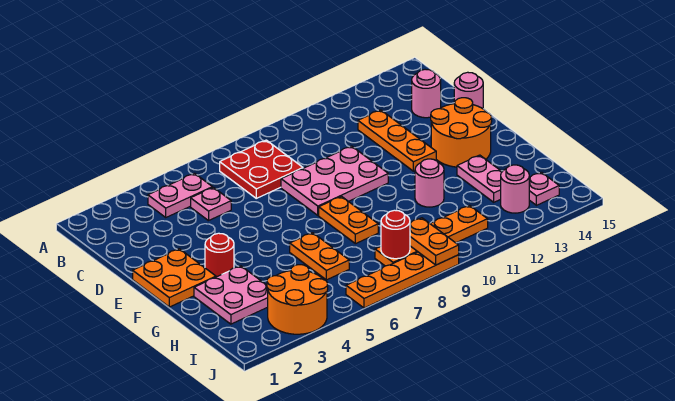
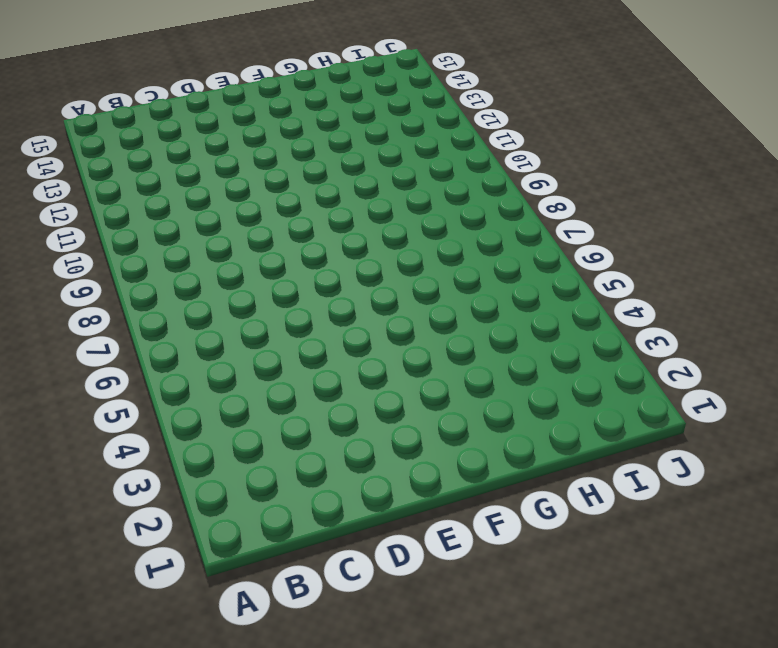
none -> pink plate B4:B5 level 1
none -> red plate B7:C8 level 1
none -> pink plate C5 level 1

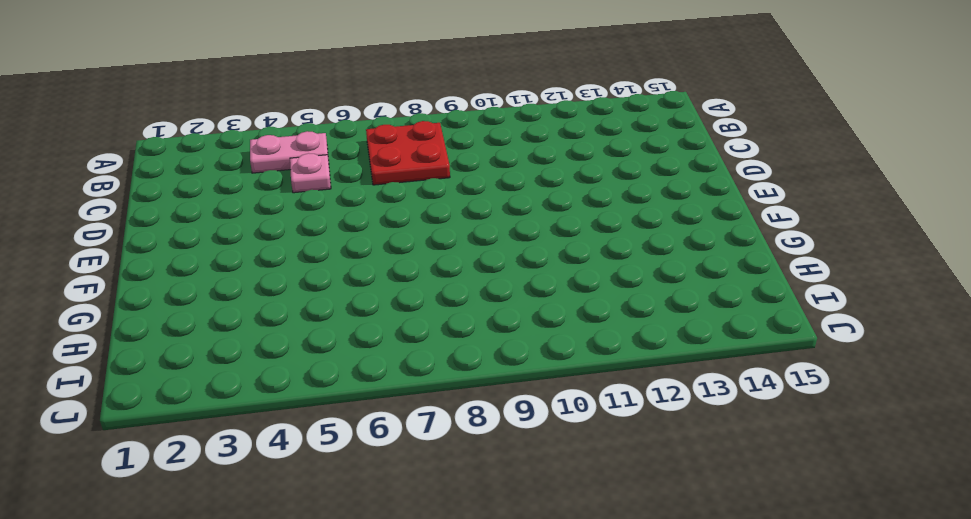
none -> orange plate C12:E12 level 1
none -> pink round brick C14 level 1
none -> pink plate D8:E10 level 1

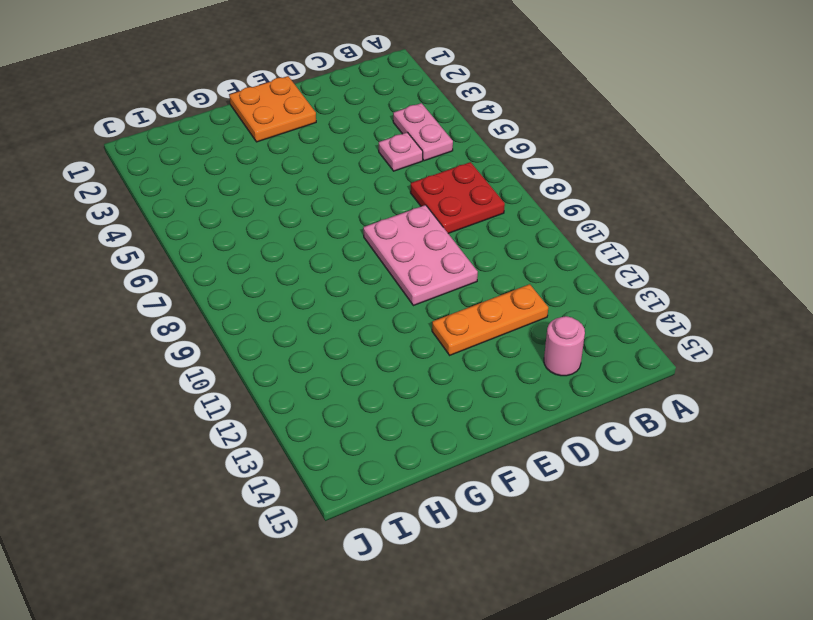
none -> pink round brick D15 level 1
none -> orange round brick E13:F14 level 1
none -> red round brick F3 level 1

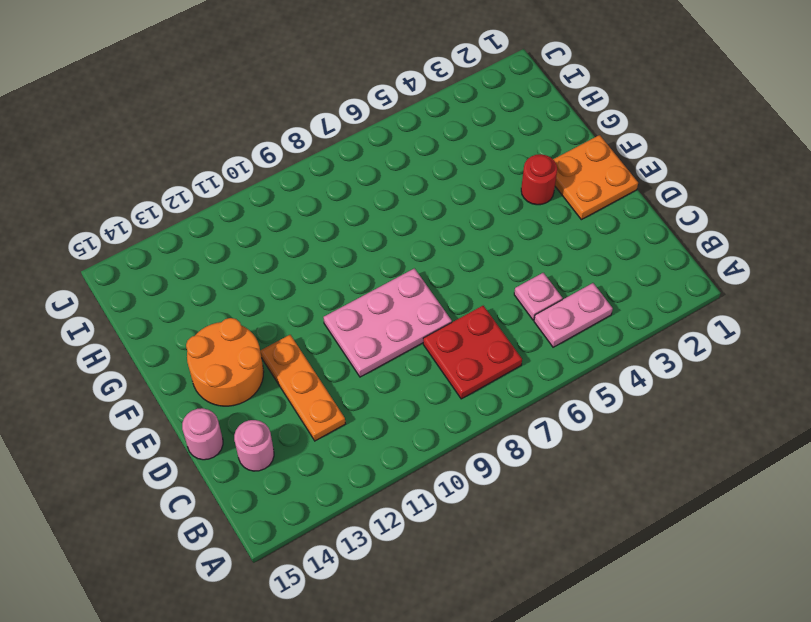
none -> orange plate F8:G8 level 1
none -> pink plate G2:H3 level 1
none -> orange plate G6:H6 level 1

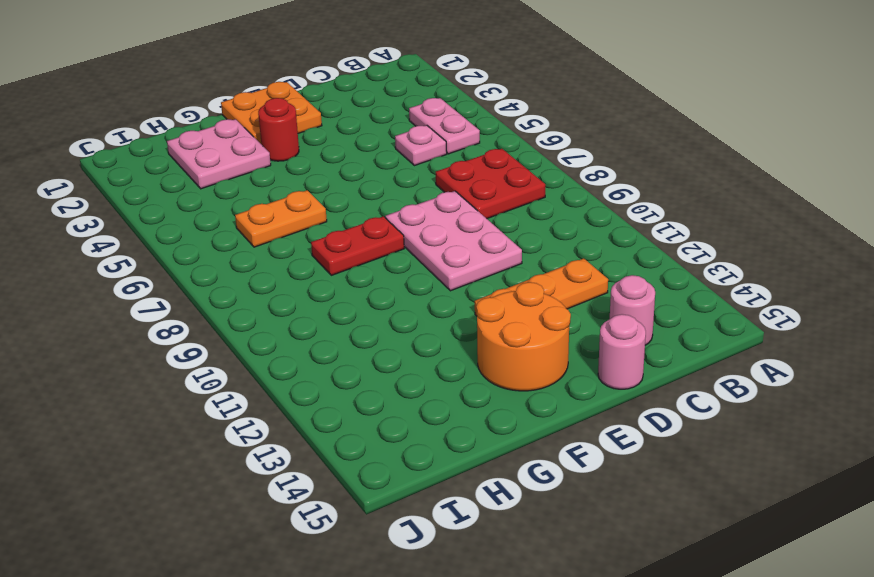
red plate F8:G8 level 1 -> orange plate F8:G8 level 1
none -> pink round brick G11 level 1
none -> pink plate G13:H13 level 1
none -> orange round brick I3:J4 level 1

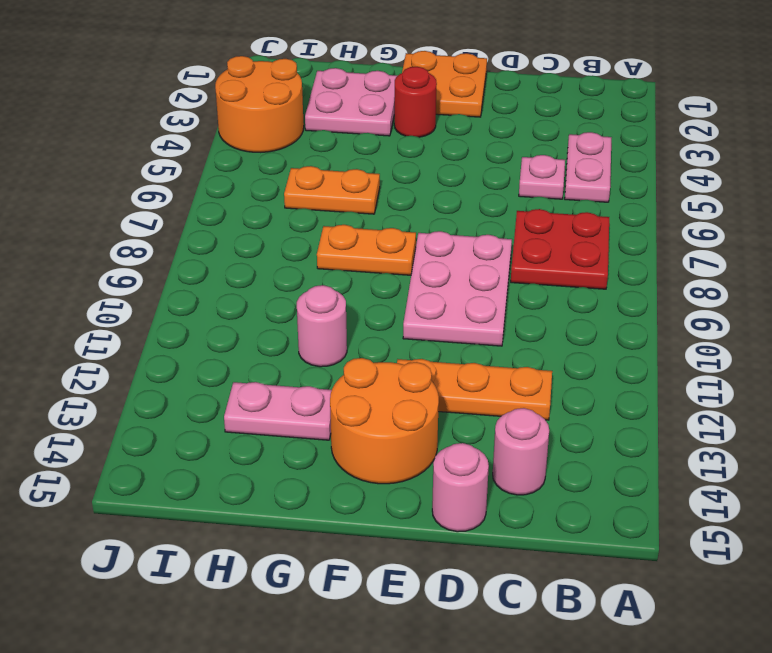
none -> orange plate I8:I11 level 1
none -> pink round brick I13 level 1
none -> pink plate I14 level 1

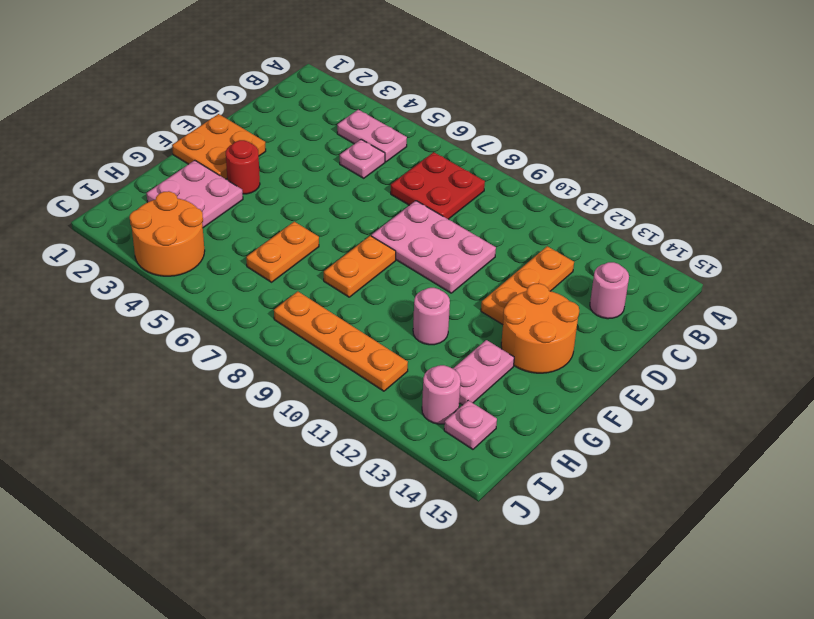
none -> pink round brick D15 level 1
none -> orange plate J6:J9 level 1
none -> red round brick I8 level 2

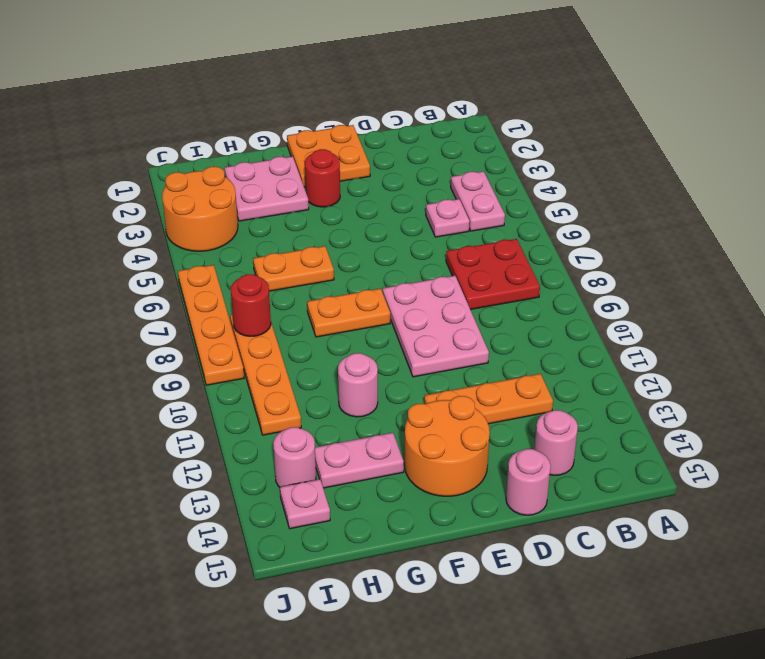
none -> orange plate I9:J9 level 2

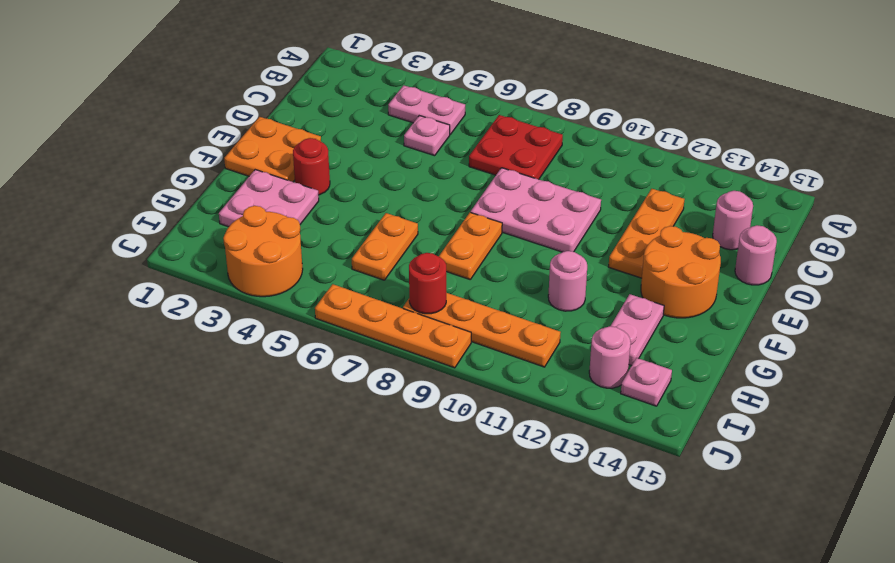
none -> orange plate I9:J9 level 2

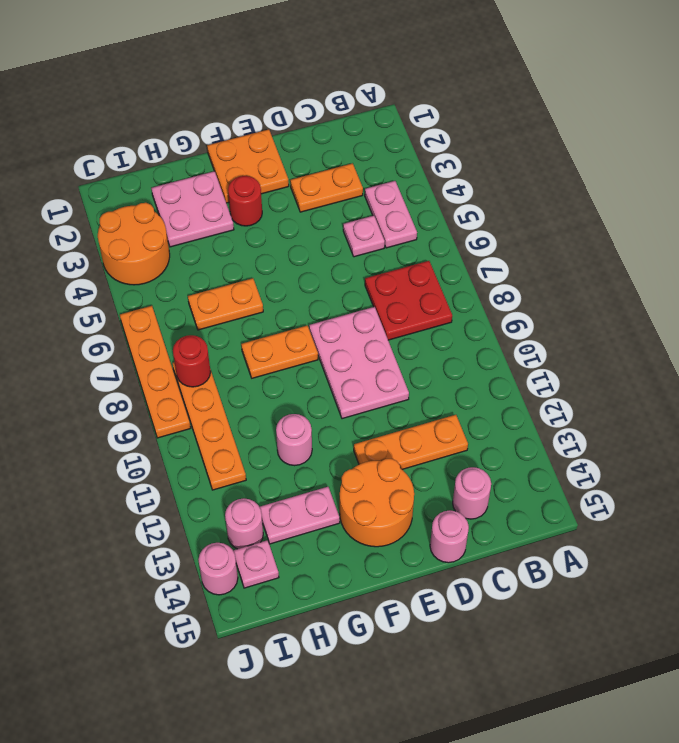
orange plate C3:D3 level 1 -> orange plate I9:J9 level 2
pink round brick J14 level 1 -> none

